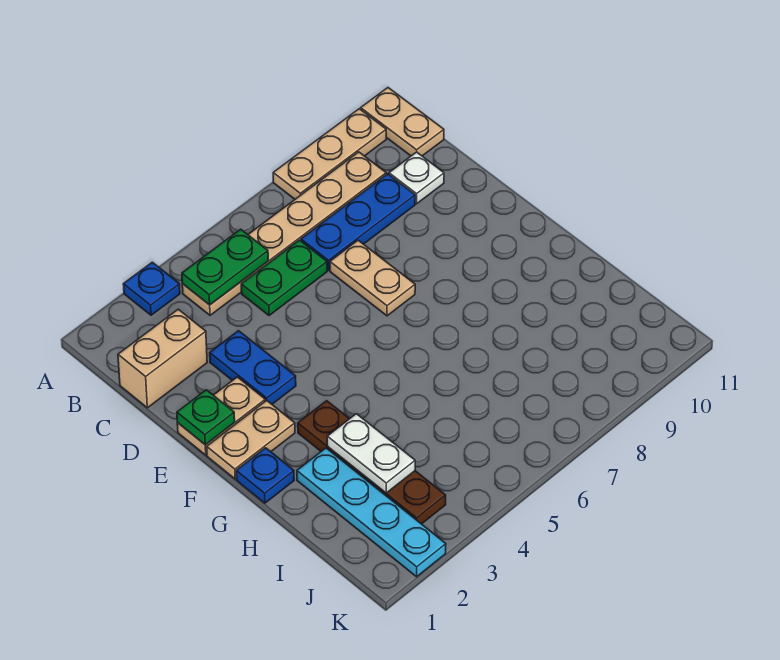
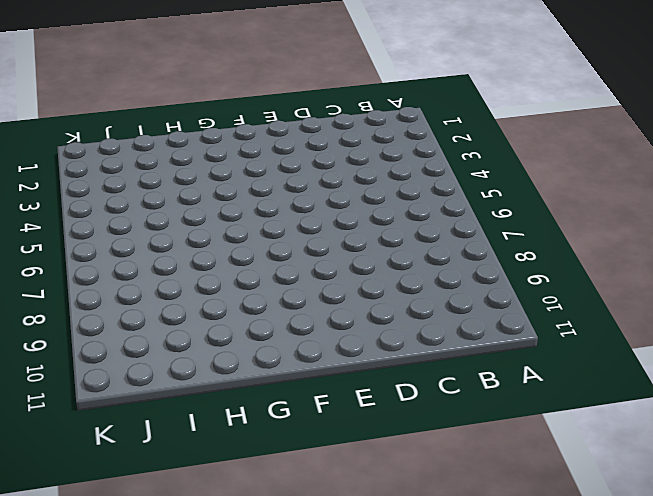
none -> blue plate A3 level 1
none -> tan plate A8:A10 level 1
none -> tan plate A11:B11 level 1

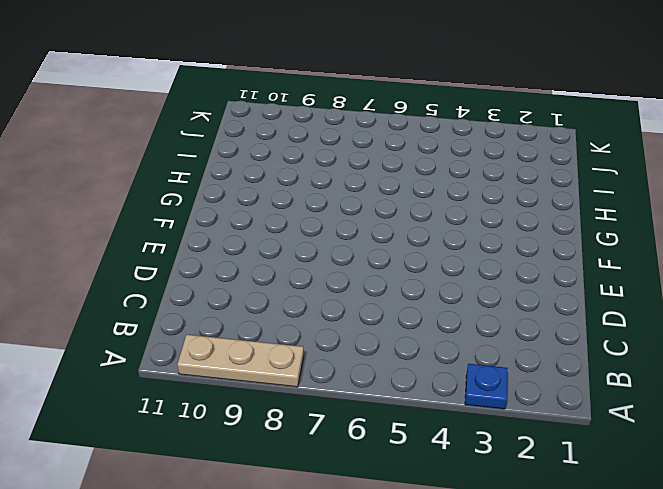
none -> tan plate A11:B11 level 1
none -> tan plate B4:B9 level 1
none -> tan brick C1:C2 level 1

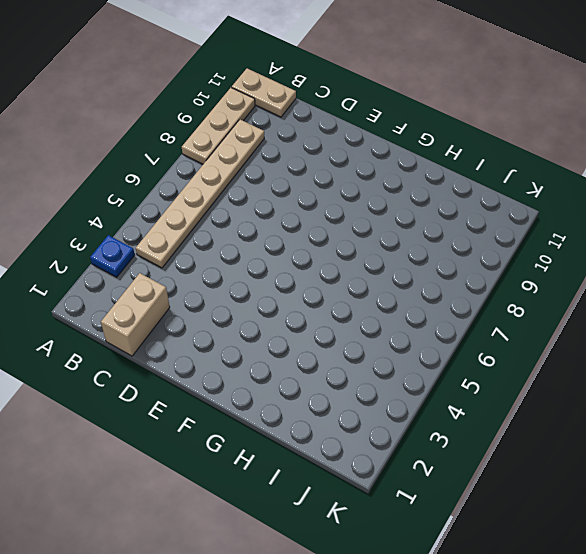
none -> green plate C5:C6 level 1
none -> blue plate C7:C9 level 1
none -> white plate C10 level 1

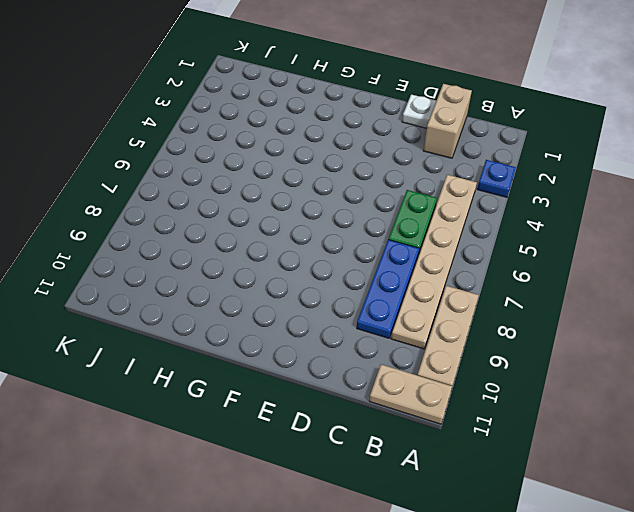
white plate D1 level 1 -> white plate C10 level 1
none -> blue plate D3:E3 level 1
none -> tan plate D7:E7 level 1
none -> tan plate E1:E2 level 1

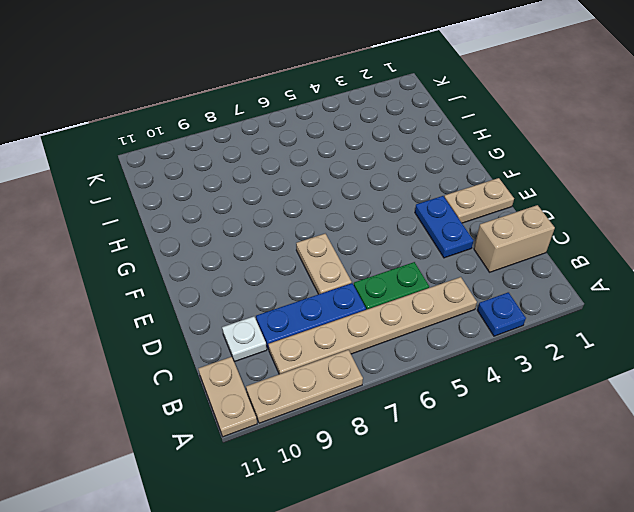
none -> tan plate F1:F2 level 1
none -> blue plate G1 level 1
none -> brown plate G3:J3 level 1

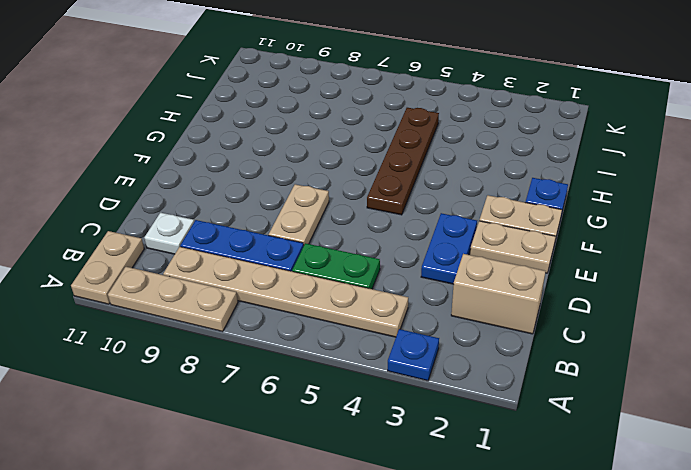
brown plate F5:I5 level 1 -> brown plate G3:J3 level 1
none -> cyan plate H2:K2 level 1
none -> green plate B4:B5 level 2
none -> green plate E1 level 2

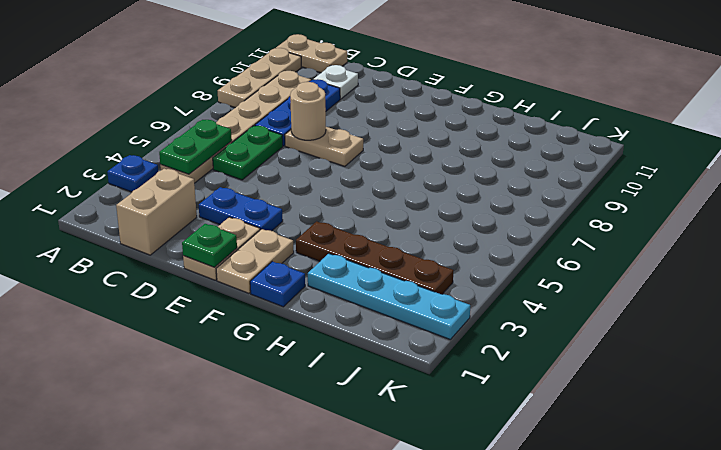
tan round brick D7 level 2 -> none
none -> white plate H3:I3 level 2

